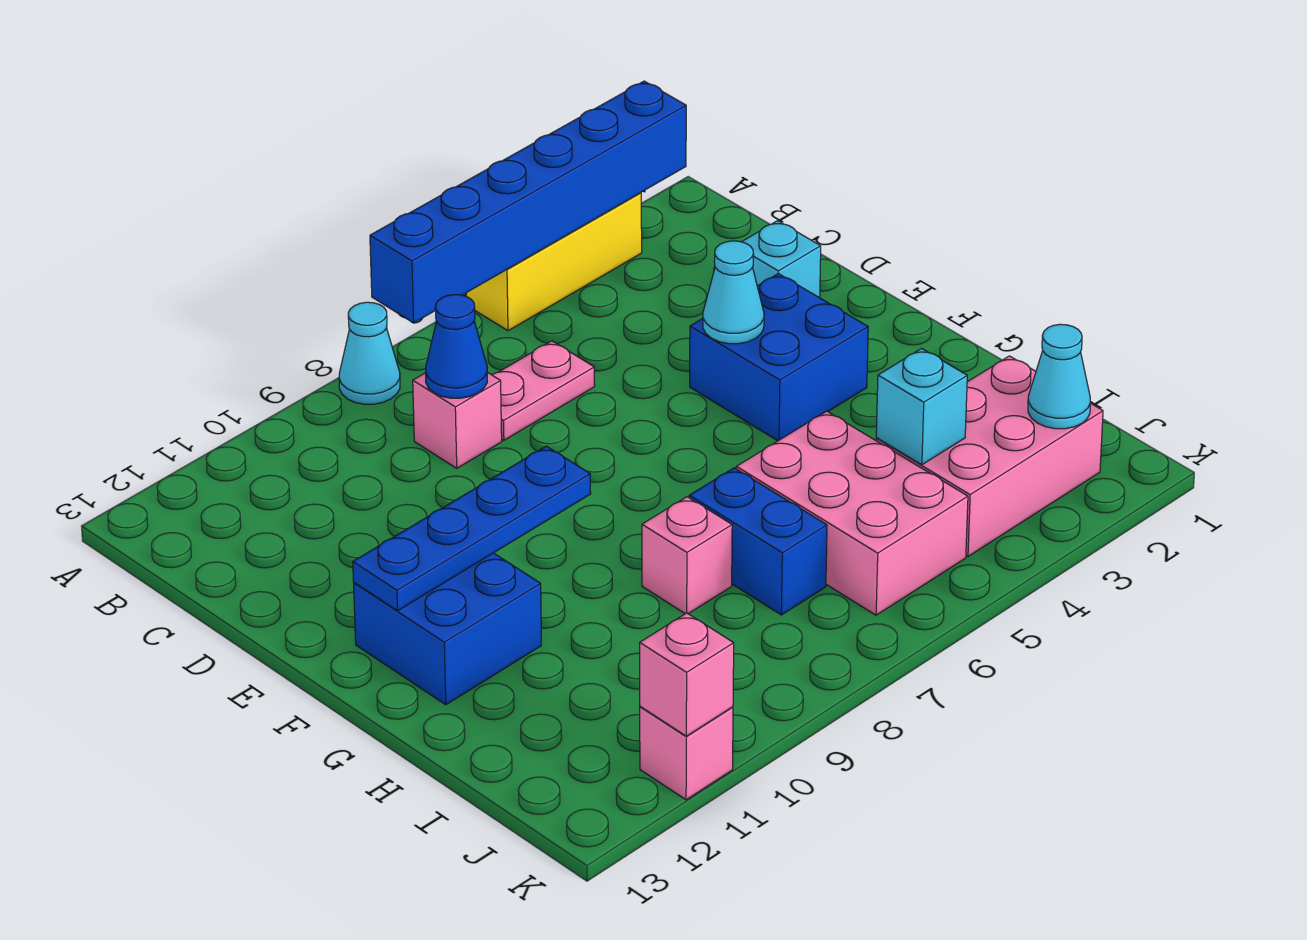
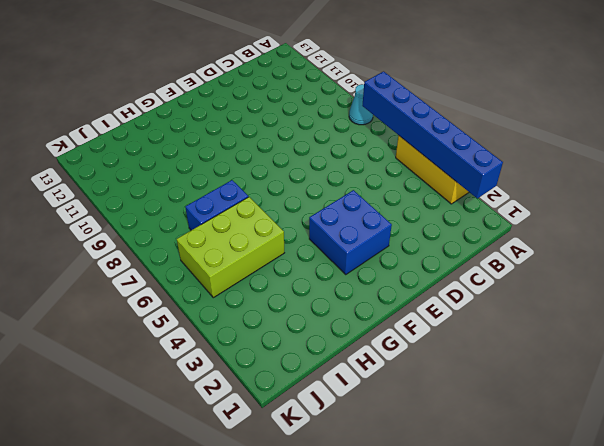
lime brick H5:J6 level 1 -> pink brick H5:J6 level 1
none -> pink plate C6:C7 level 1
none -> pink brick C8 level 1
none -> cyan brick D2 level 1

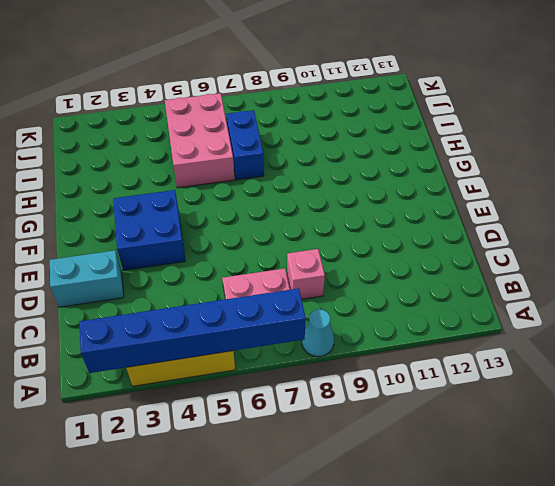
cyan brick D1:D2 level 1 -> cyan brick D2 level 1
none -> blue brick F11:G12 level 1
none -> pink brick H8 level 1
none -> pink brick I2:J4 level 1

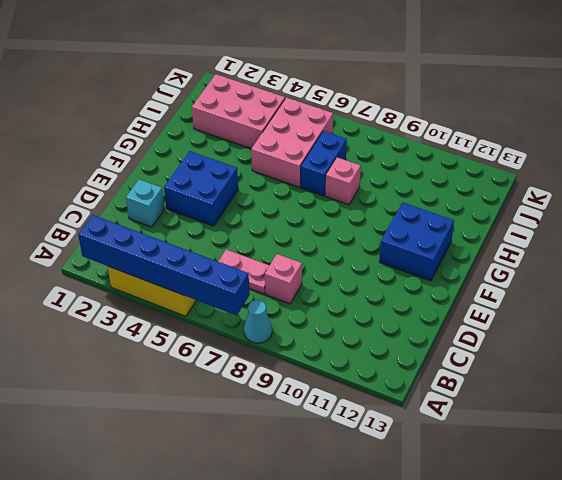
none -> pink brick K11 level 1
none -> blue cone C8 level 2
none -> cyan cone E4 level 2

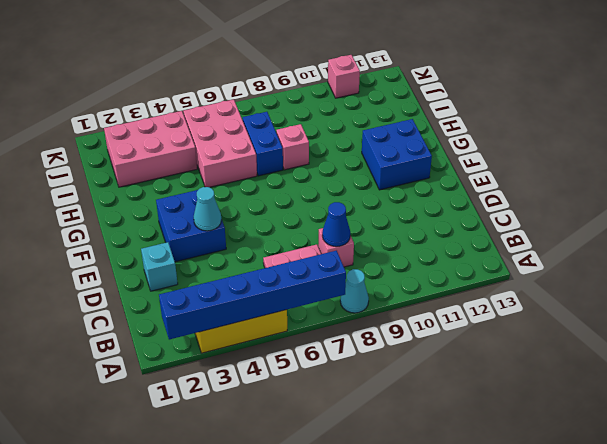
none -> blue plate F9:F12 level 2
none -> cyan brick I4 level 2
none -> cyan cone J2 level 2

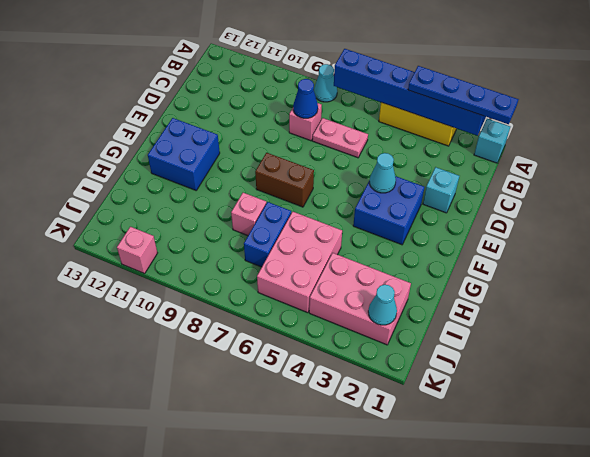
cyan brick A1 level 1 -> cyan brick I4 level 2
blue plate A1:A4 level 3 -> blue plate F9:F12 level 2
brown brick F7:F8 level 1 -> none
none -> pink brick K11 level 2

